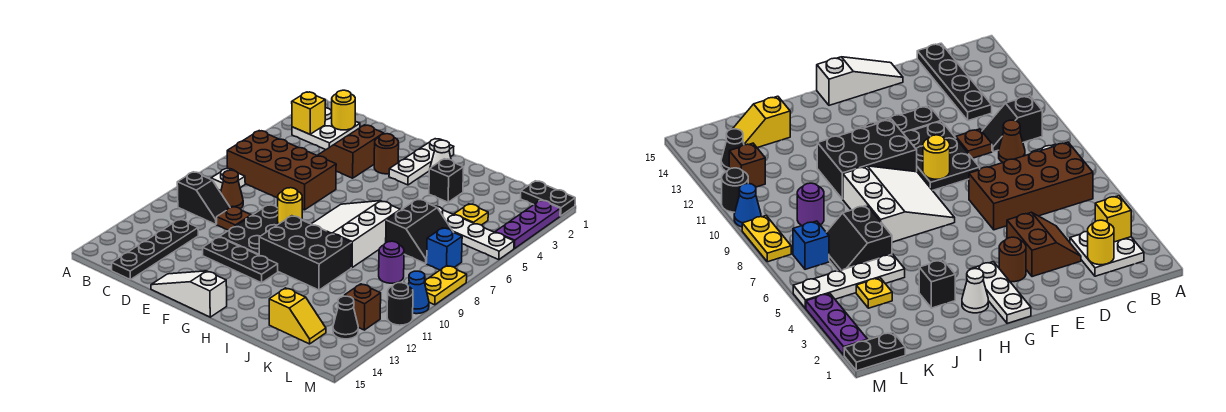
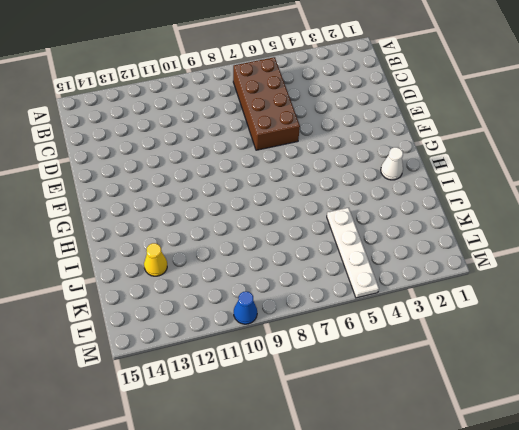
yellow cone J13 level 1 -> none
none -> white plate B2:C3 level 1
none -> white plate B8 level 1
none -> black slope B10:C10 level 1 top B
none -> brown cone C9 level 1

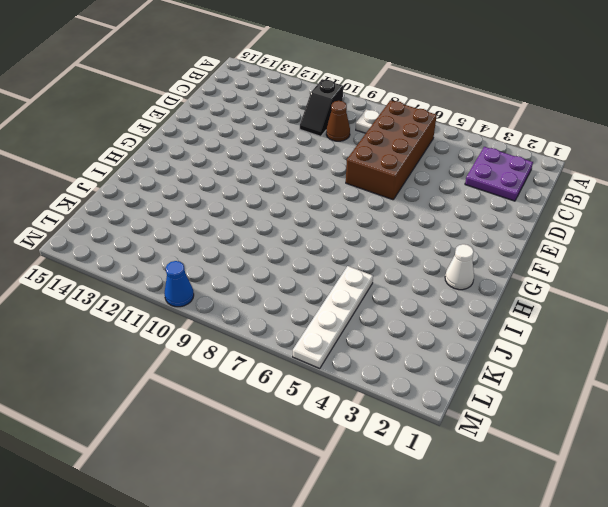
purple plate B2:C3 level 1 -> white plate B2:C3 level 1
none -> black plate C12:C15 level 1
none -> brown slope D3:E4 level 1 top E
none -> brown plate D10 level 1
none -> black plate E9:F11 level 1

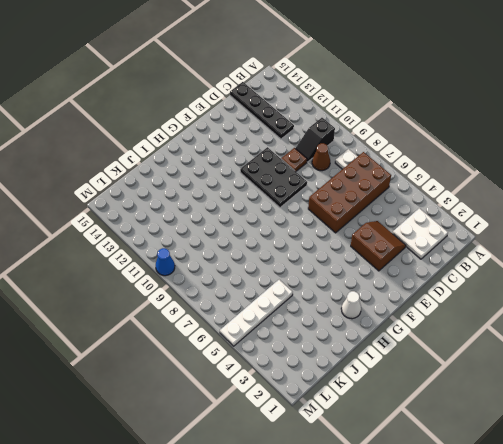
none -> black plate E12:G12 level 1
none -> white slope E15:G15 level 1 top G
none -> brown round brick F3 level 1
none -> white plate G1:G3 level 1

